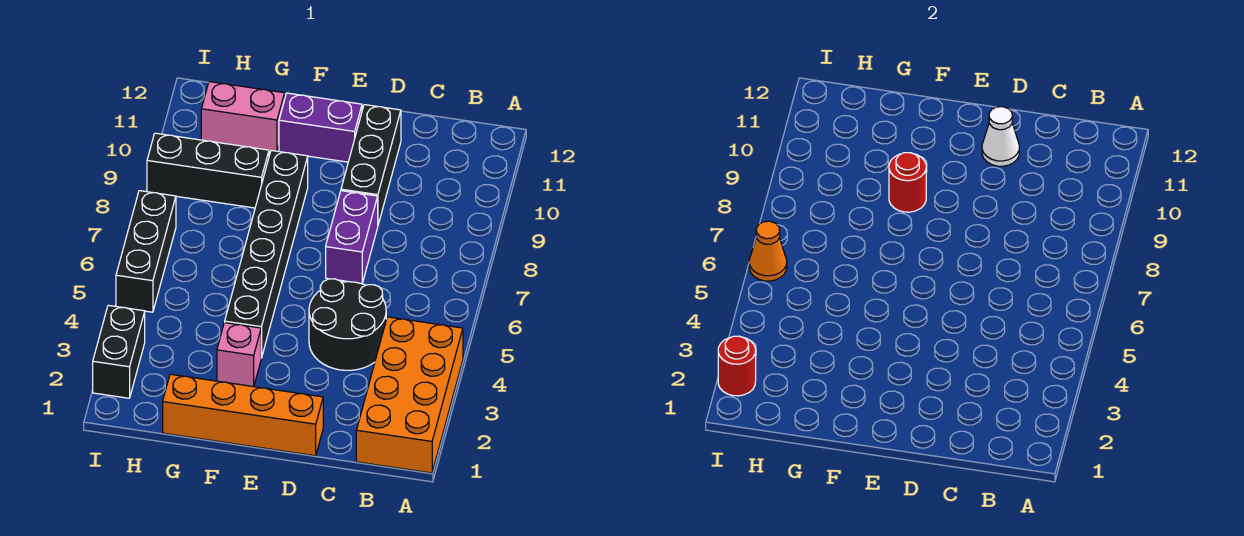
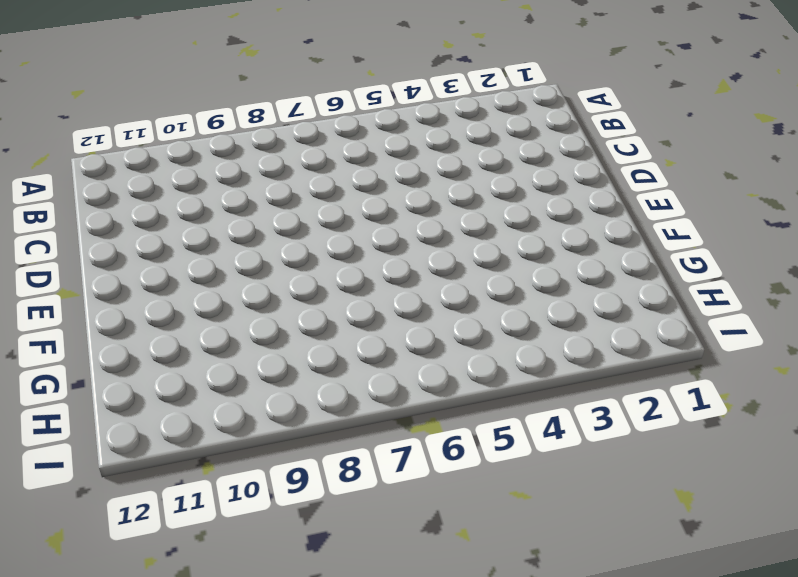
none -> orange brick A1:B4 level 1
none -> black round brick C4:D5 level 1
none -> orange brick D1:G1 level 1

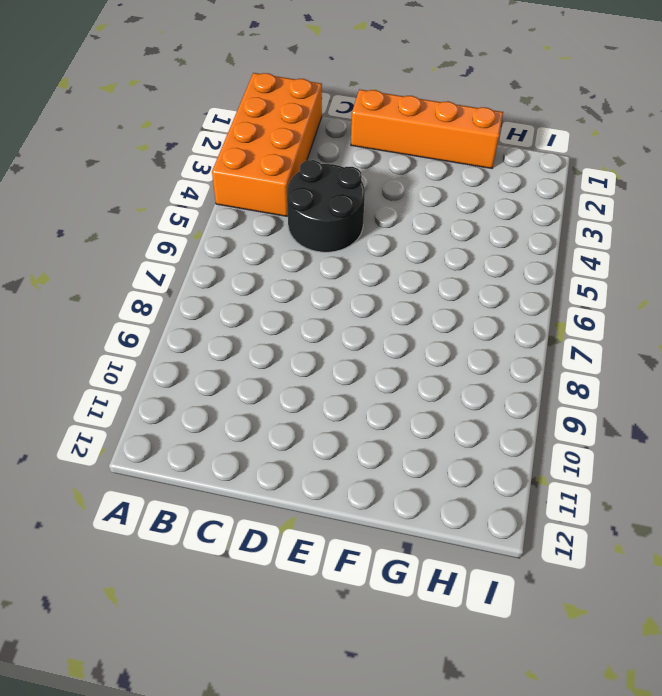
none -> purple brick D7:D8 level 1
none -> black brick D9:D11 level 1
none -> purple brick E11:F11 level 1

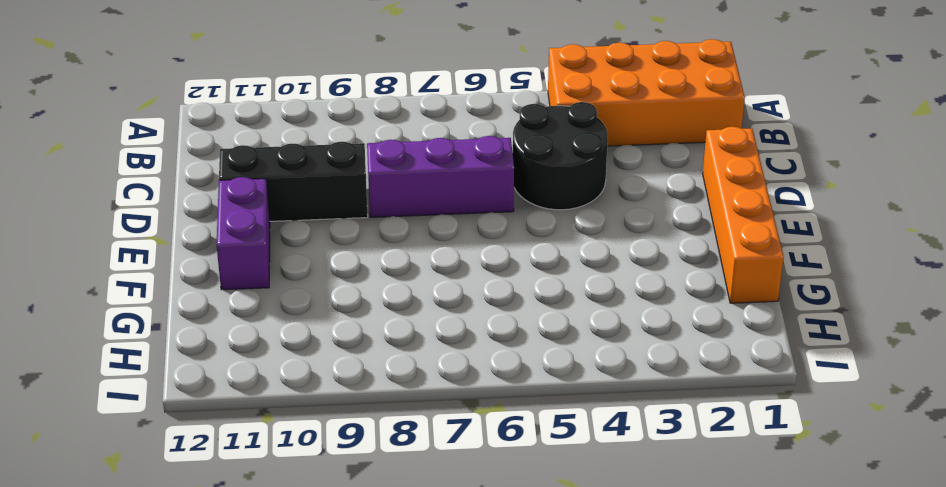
purple brick D6:D8 level 1 -> purple brick D7:D8 level 1
none -> pink brick F3 level 1
none -> black brick F4:F9 level 1
none -> black brick G9:I9 level 1

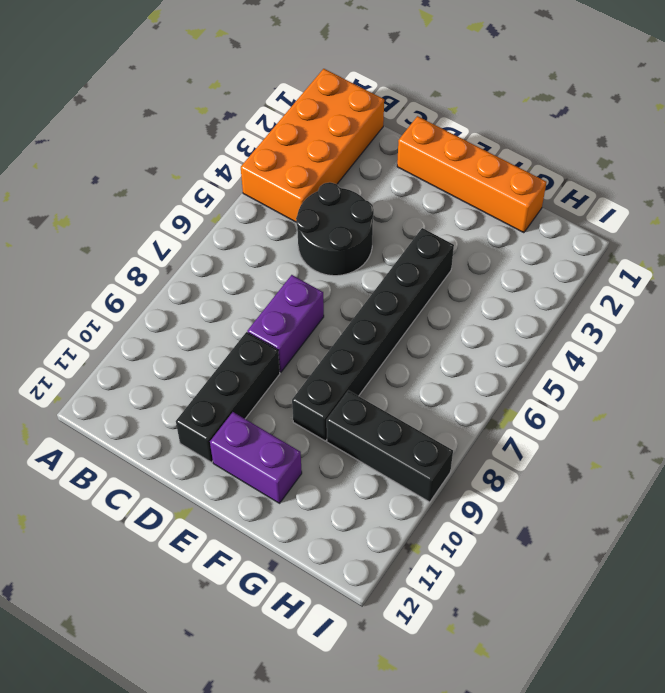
none -> pink brick F3 level 1
none -> pink brick G11:H11 level 1
none -> black brick I2:I3 level 1

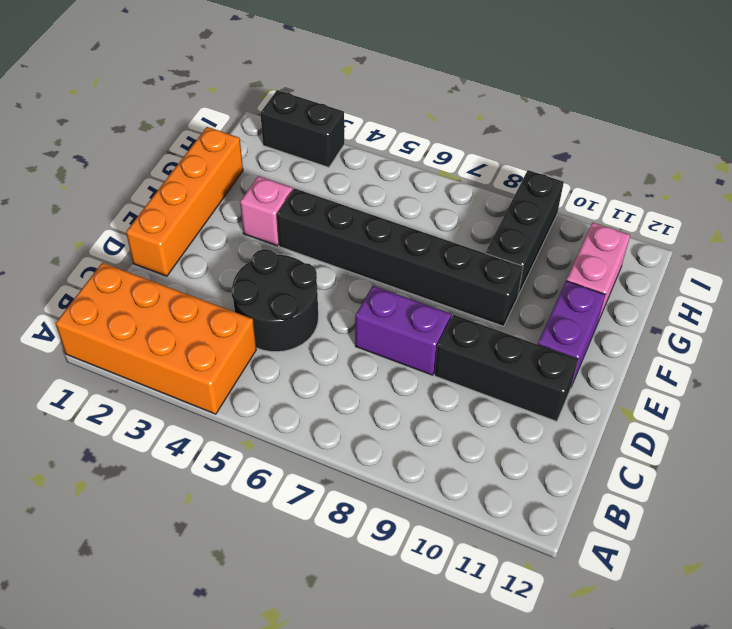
none -> black brick I5:I7 level 1
none -> white cone D11 level 2
none -> red round brick F9 level 2

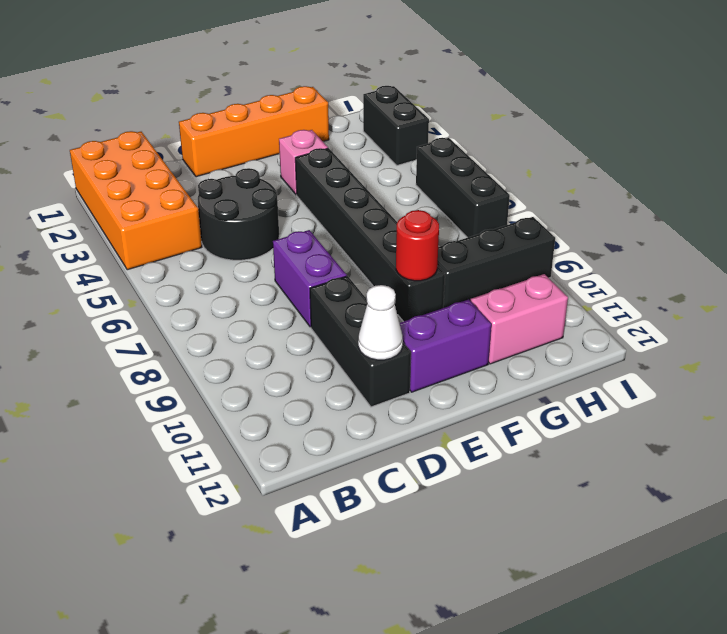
none -> red round brick I2 level 2
none -> orange cone I6 level 2

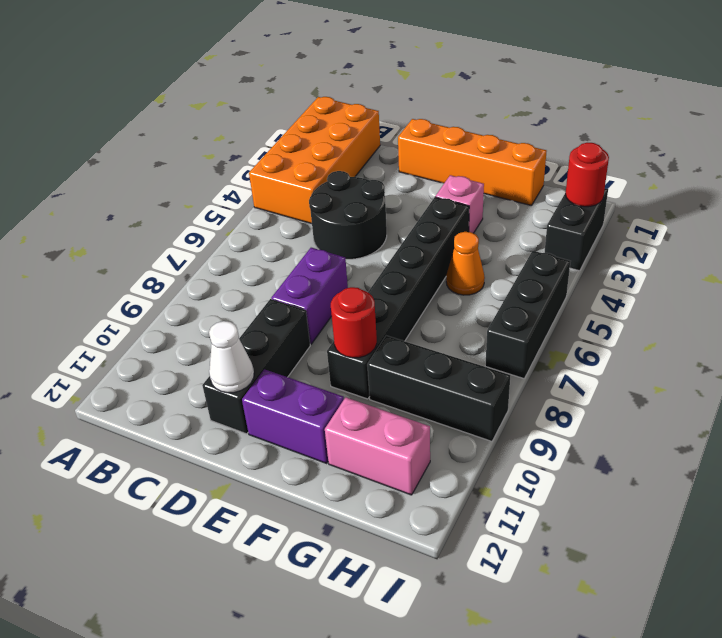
orange cone G5 level 1 -> orange cone I6 level 2

